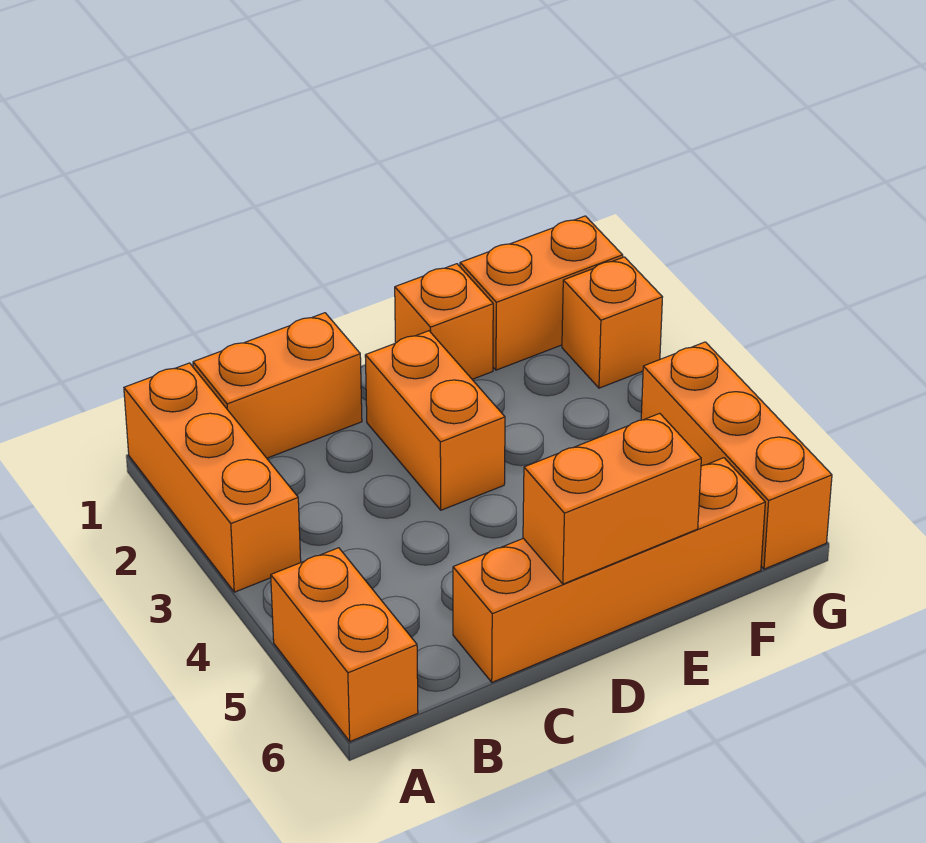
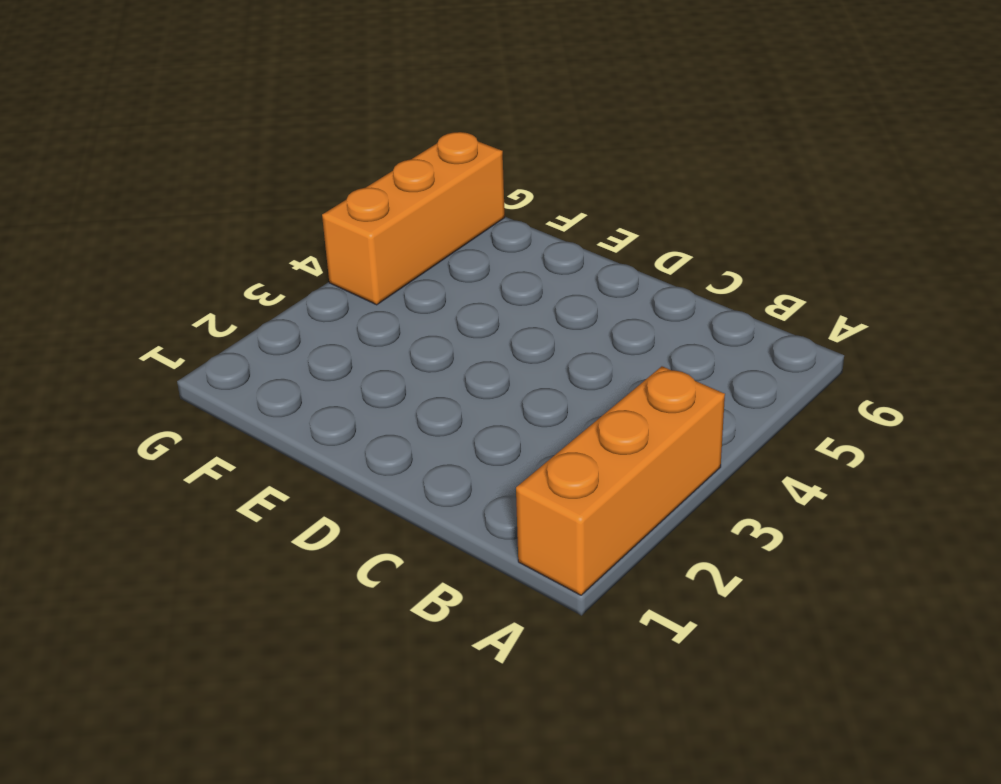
none -> orange brick A5:A6 level 1
none -> orange brick B1:C1 level 1

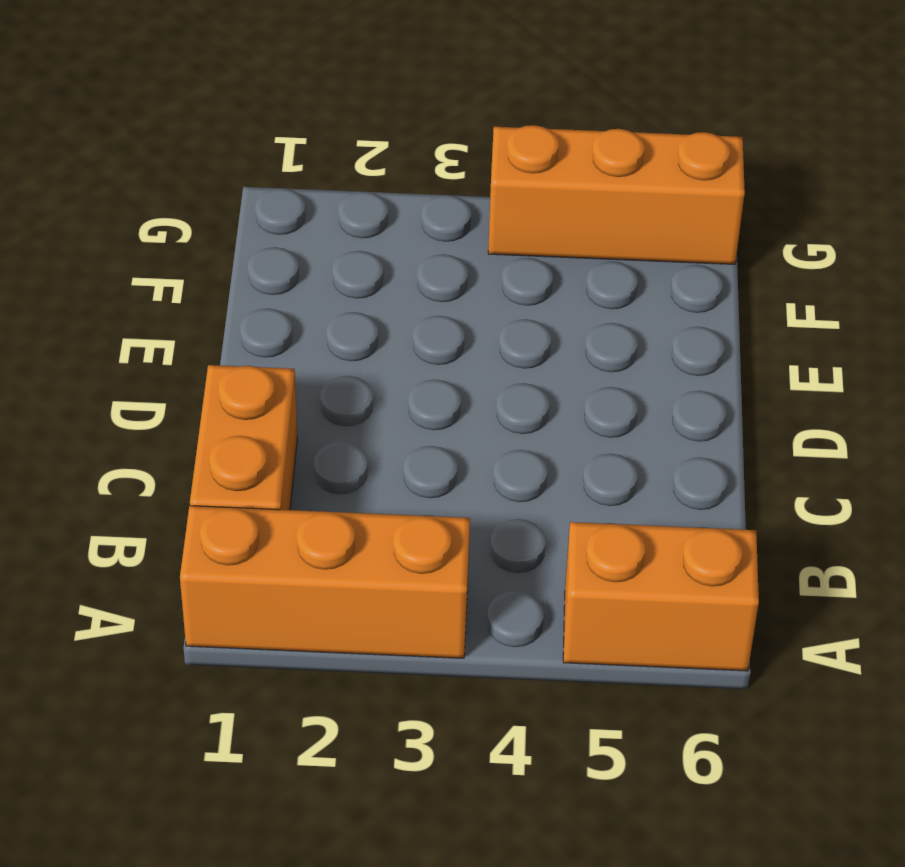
none -> orange brick C6:F6 level 1
none -> orange brick D2:D3 level 1

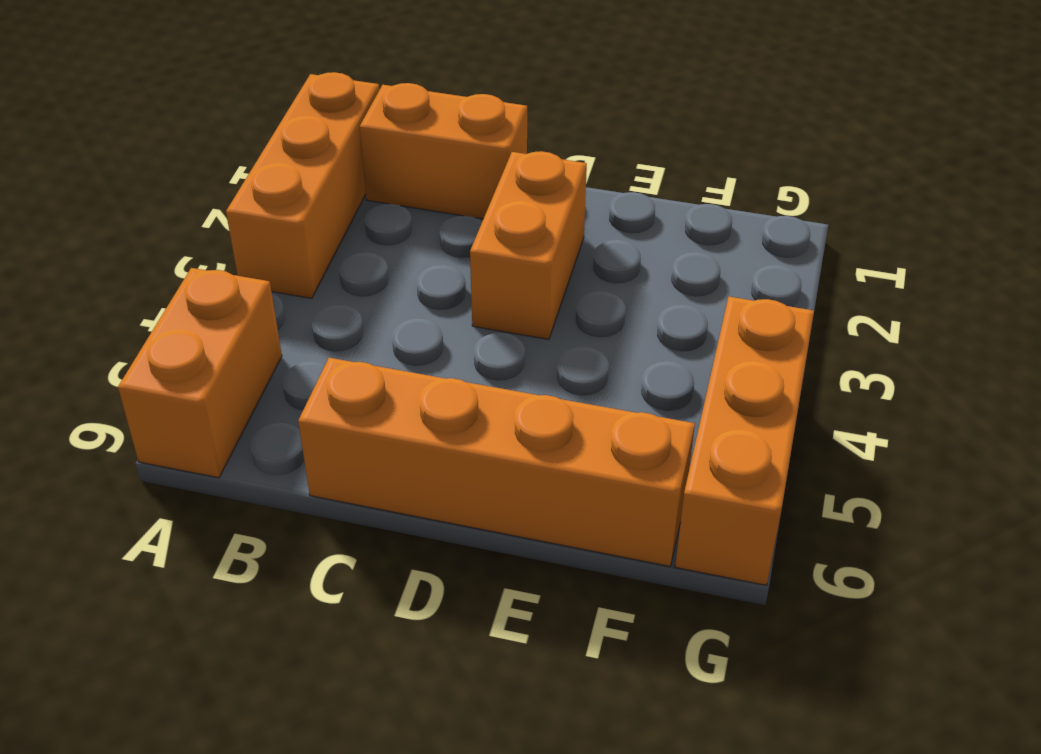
none -> orange brick E1 level 1
none -> orange brick F1:G1 level 1

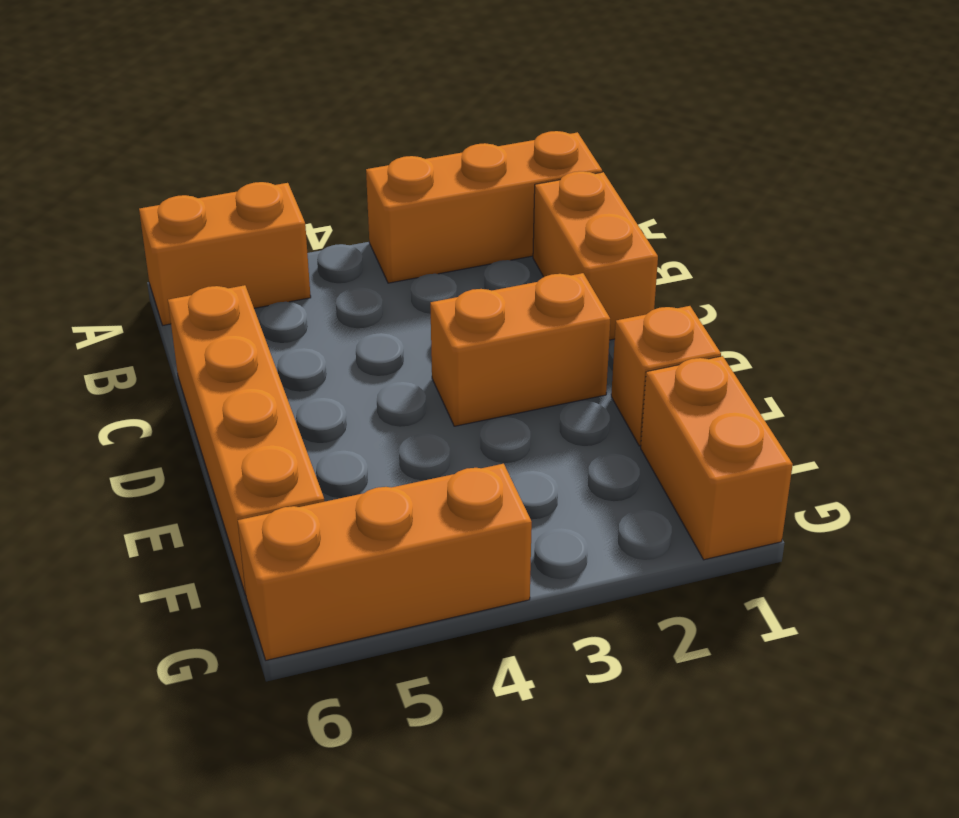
none -> orange brick G2 level 1
none -> orange brick D6:E6 level 2

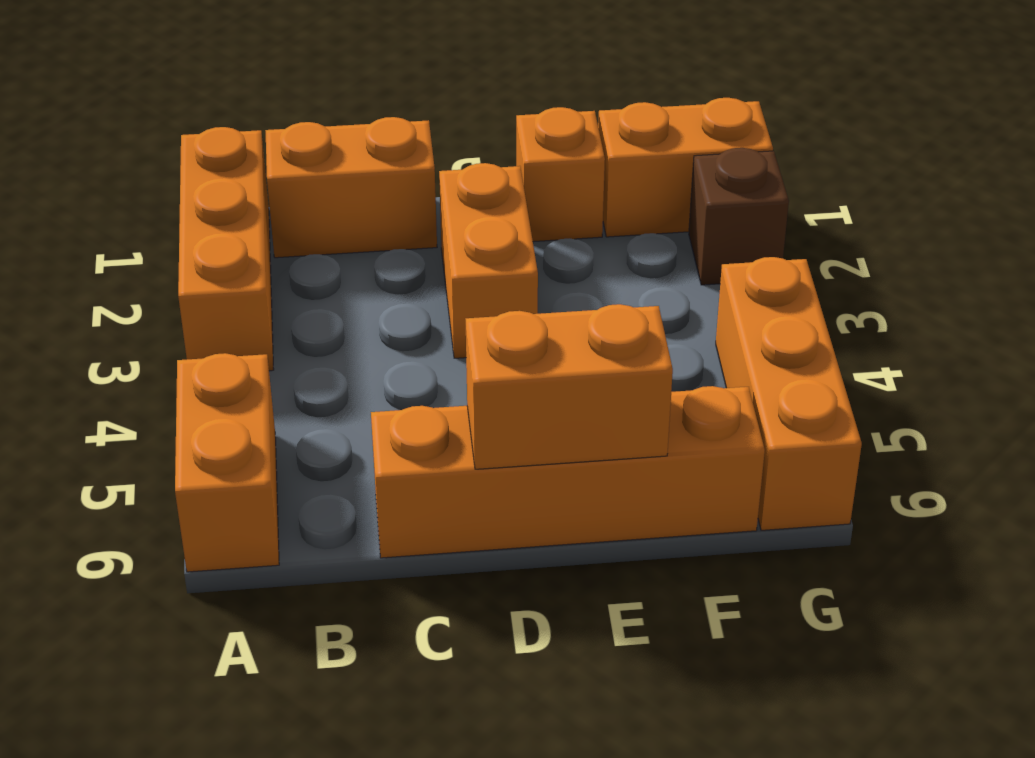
brown brick G2 level 1 -> orange brick G2 level 1

